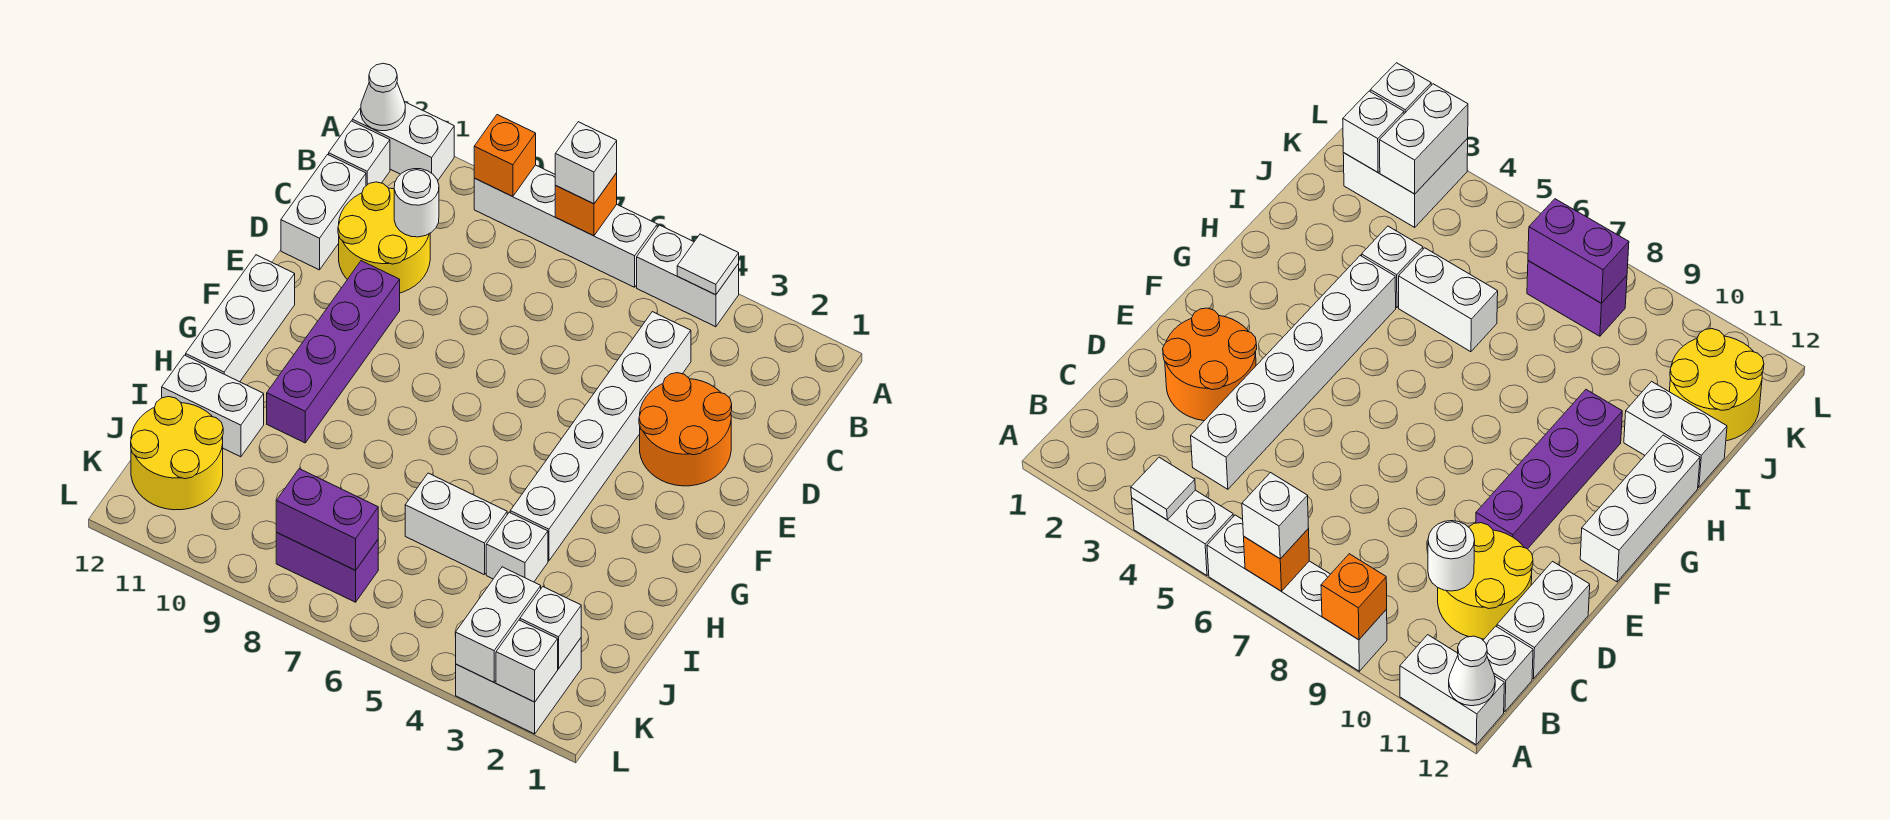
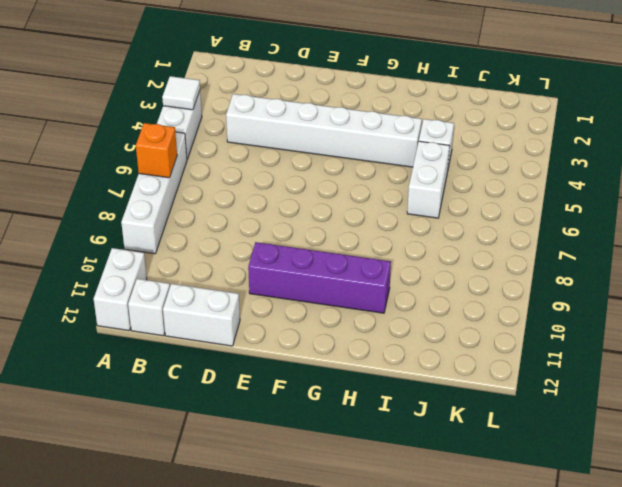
none -> yellow round brick C10:D11 level 1
none -> orange round brick D2:E3 level 1
none -> white brick F12:H12 level 1

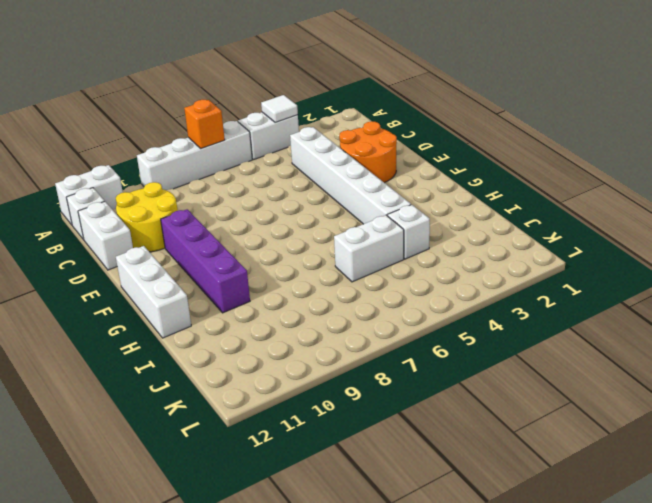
none -> white brick I11:I12 level 1
none -> yellow round brick J11:K12 level 1
none -> white brick K2:L3 level 1

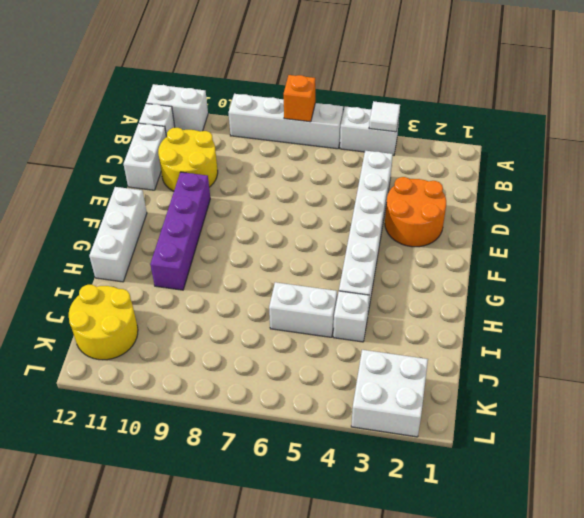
none -> white brick I11:I12 level 1
none -> purple brick K7:K8 level 1
none -> orange brick A9 level 2

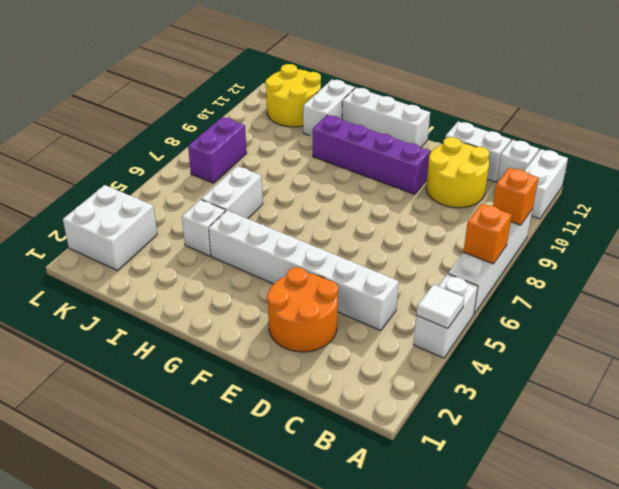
none -> white cone A12 level 2
none -> white round brick C10 level 2
none -> white brick K2 level 2

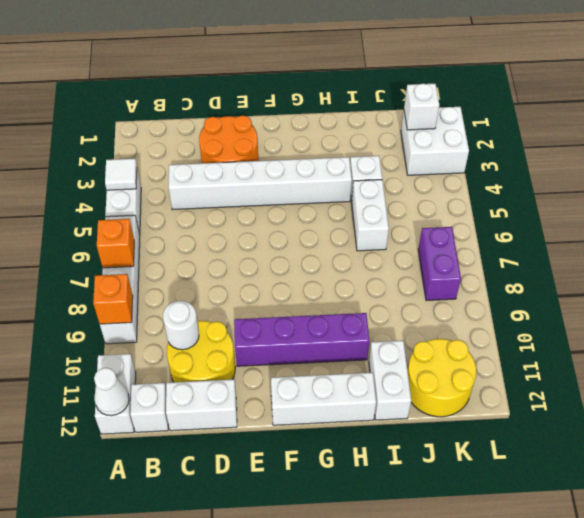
none -> white brick K3:L3 level 2
none -> purple brick K7:K8 level 2
none -> white brick L2 level 2

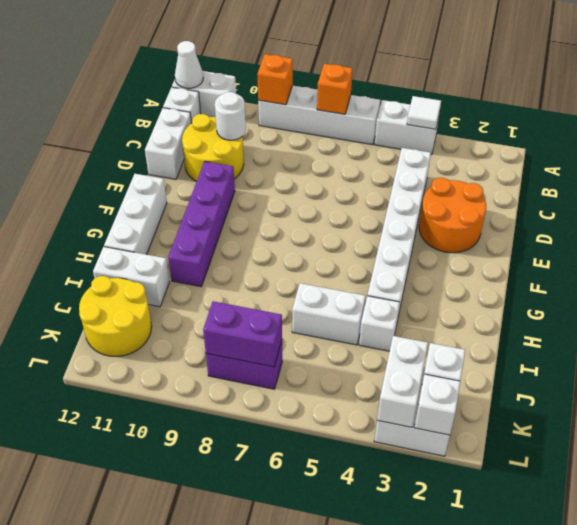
none -> white brick A7 level 3

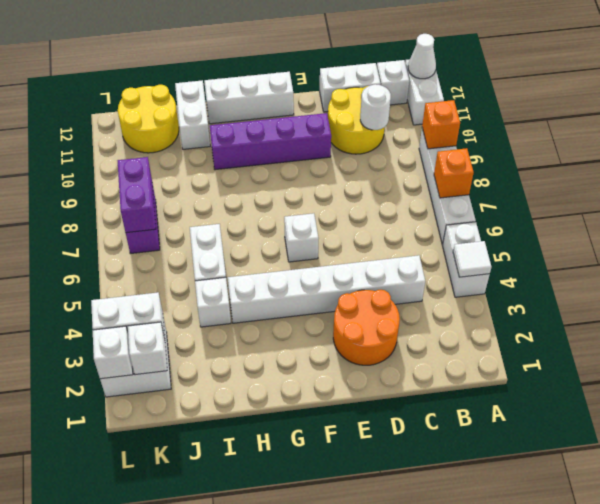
white brick F6 level 1 -> white brick A7 level 3

